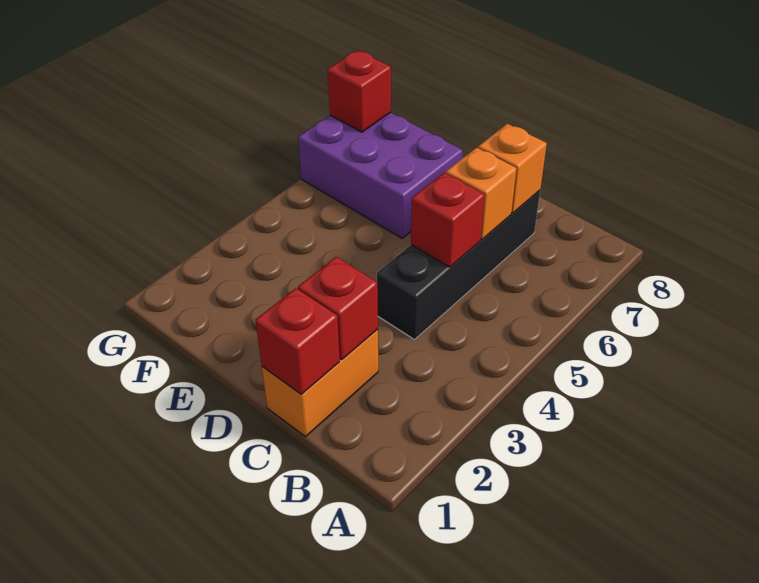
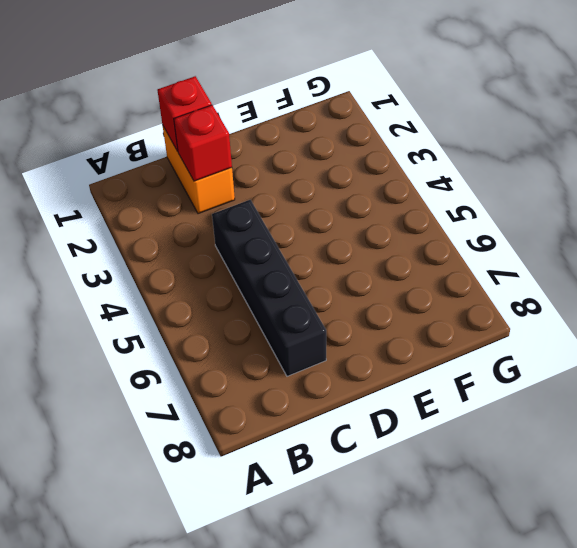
none -> purple brick E6:G7 level 1
none -> red brick C5 level 2

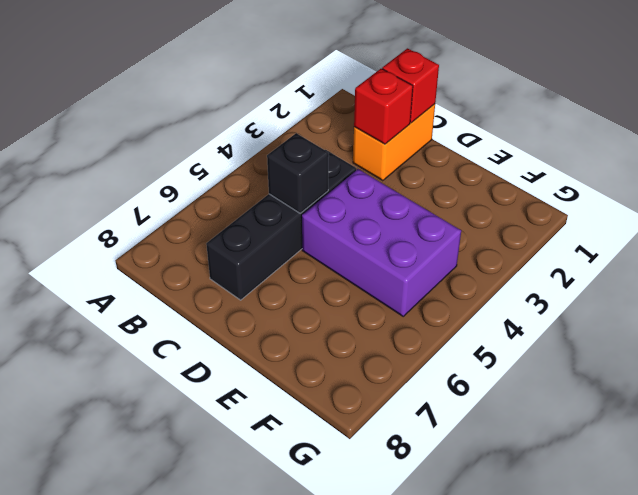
black brick C5 level 2 -> red brick C5 level 2
purple brick D4:F5 level 1 -> purple brick E6:G7 level 1
none -> orange brick C6 level 2
none -> orange brick C7 level 2

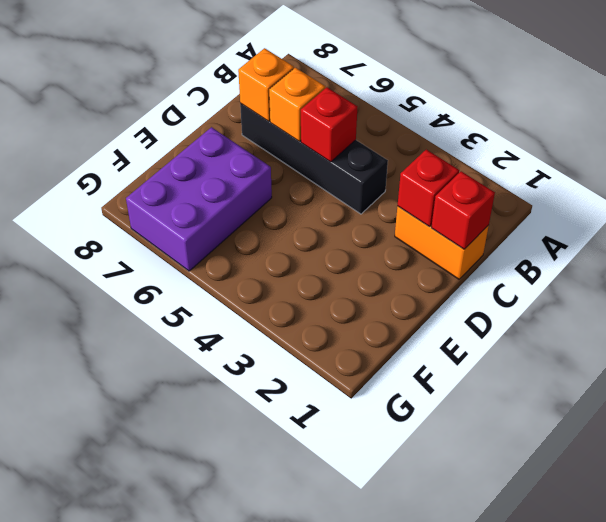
none -> red brick G7 level 2

